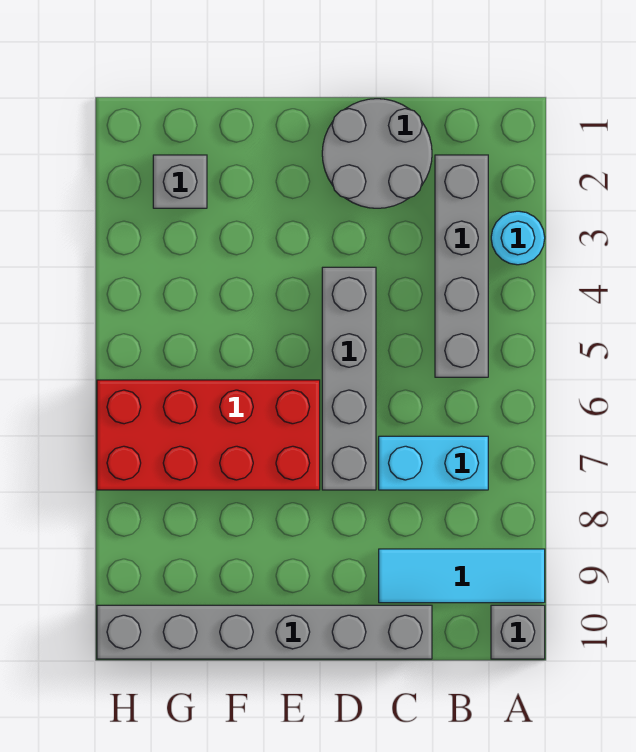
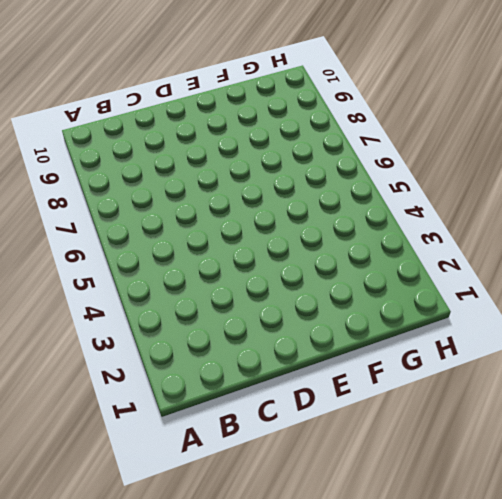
none -> cyan round brick A3 level 1
none -> cyan tile A9:C9 level 1

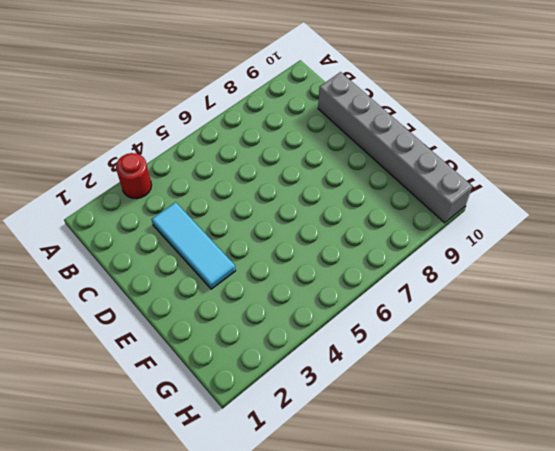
red round brick A3 level 1 -> cyan round brick A3 level 1
cyan tile C3:E3 level 1 -> cyan tile A9:C9 level 1
none -> grey brick A10 level 1
none -> grey brick B2:B5 level 1

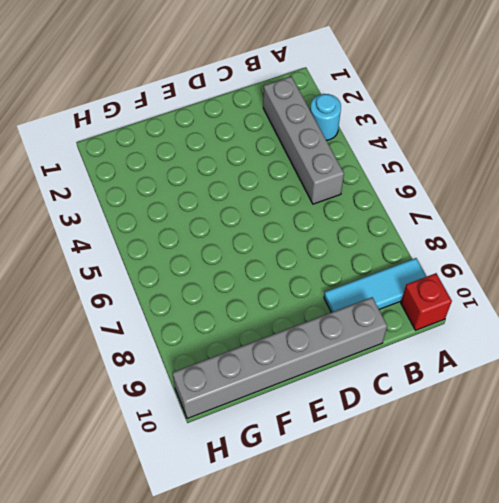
red brick A10 level 1 -> grey brick A10 level 1
none -> cyan brick B7:C7 level 1
none -> grey round brick C1:D2 level 1

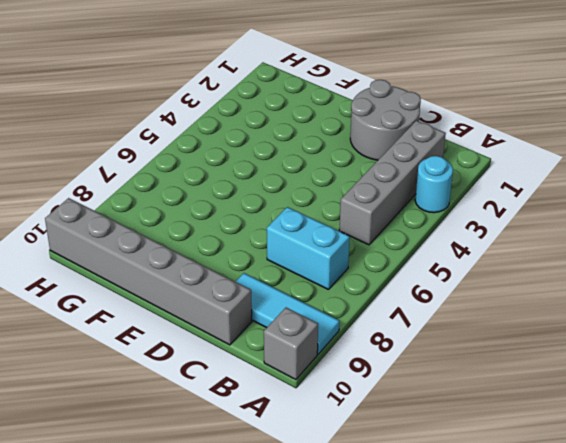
none -> grey brick D4:D7 level 1
none -> red brick E6:H7 level 1

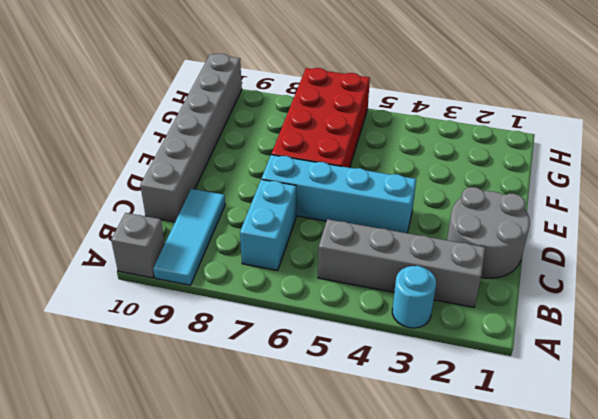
cyan brick D4:D7 level 1 -> grey brick D4:D7 level 1
none -> grey brick G2 level 1

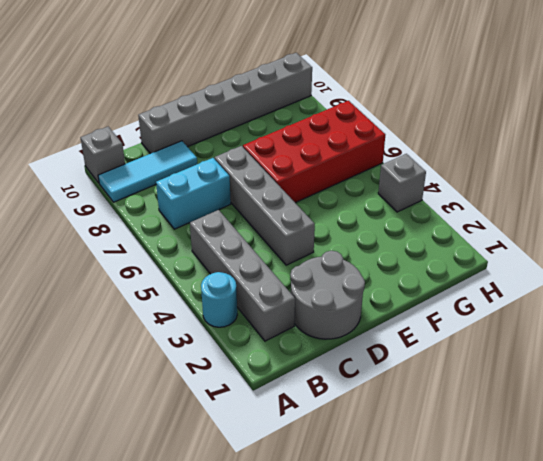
grey brick H4 level 1 -> grey brick G2 level 1

